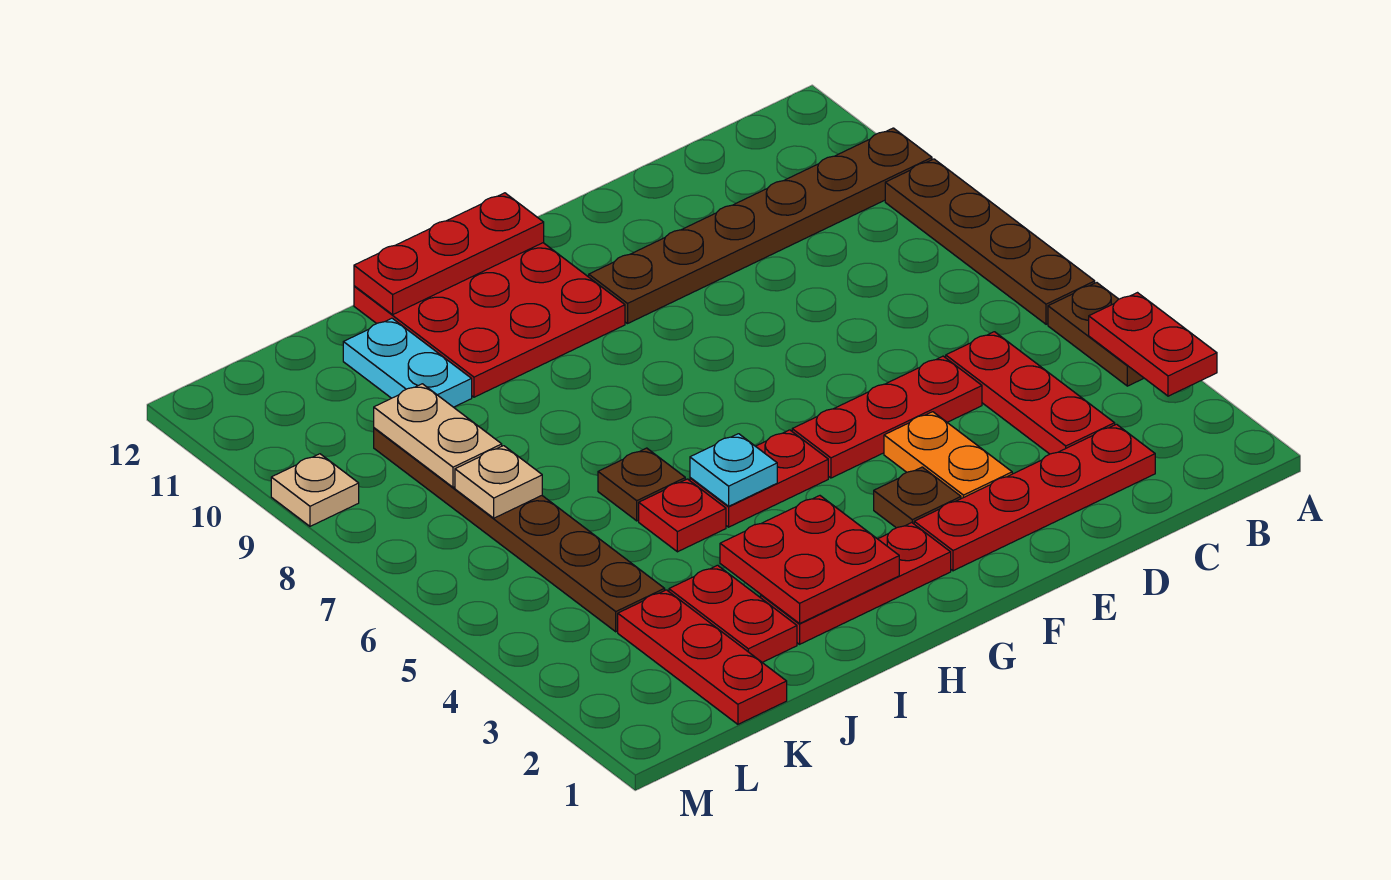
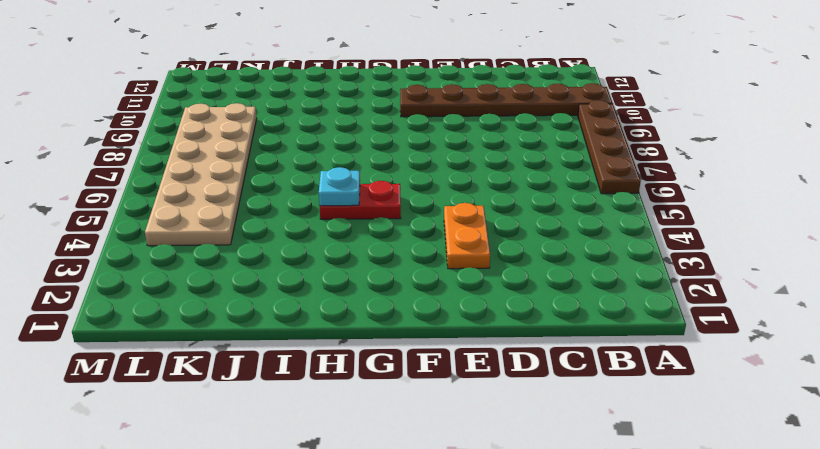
tan plate K4:L9 level 1 -> brown plate K4:K9 level 1
none -> brown plate A4:A5 level 1
none -> red plate C2:F2 level 1
none -> red plate C3:C5 level 1

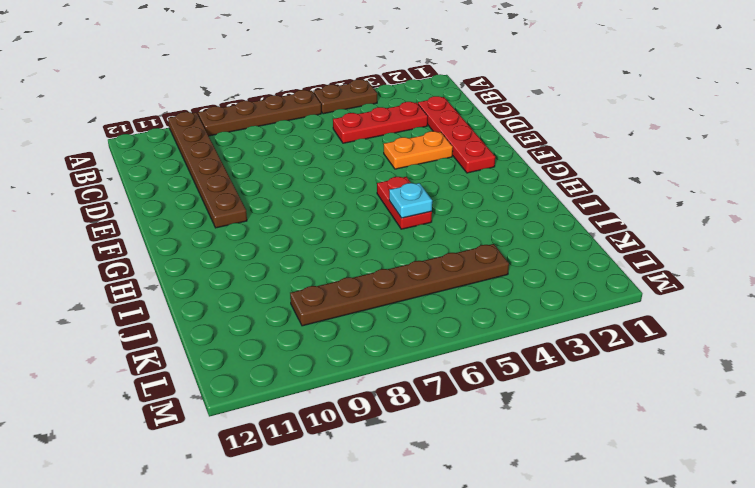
none -> red plate D5:F5 level 1
none -> brown plate F3 level 1
none -> red plate G2:I2 level 1

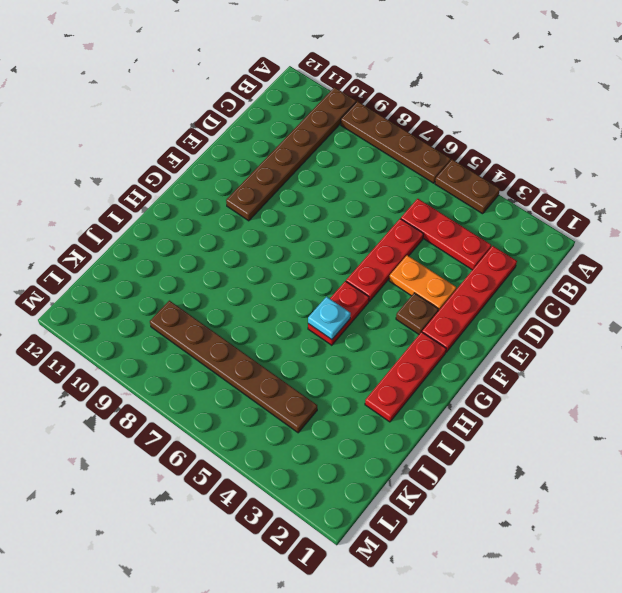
none -> red plate G10:I12 level 1
none -> red plate I5 level 1
none -> brown plate I6 level 1

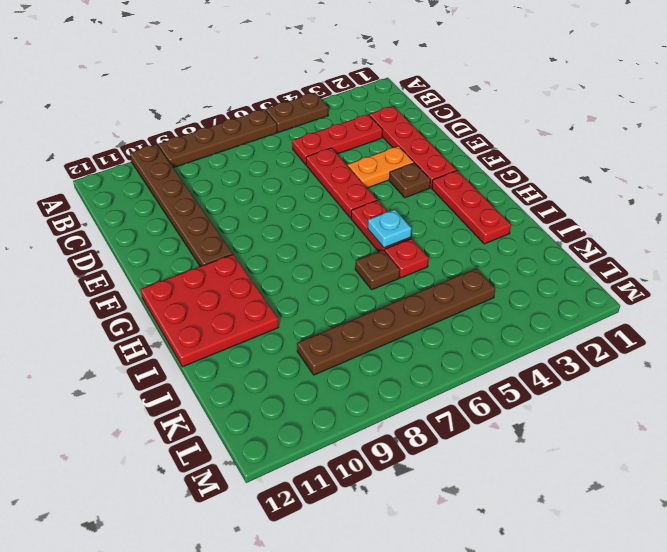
none -> red plate J2:J3 level 1
none -> cyan plate J10:J11 level 1
none -> red plate K1:K3 level 1

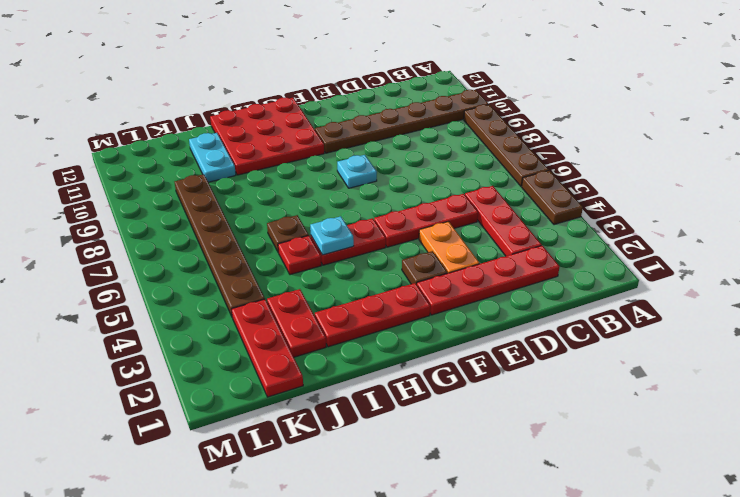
cyan plate F8 level 1 -> none
none -> tan plate M9 level 1
none -> red plate A3:A4 level 2
none -> red plate G12:I12 level 2

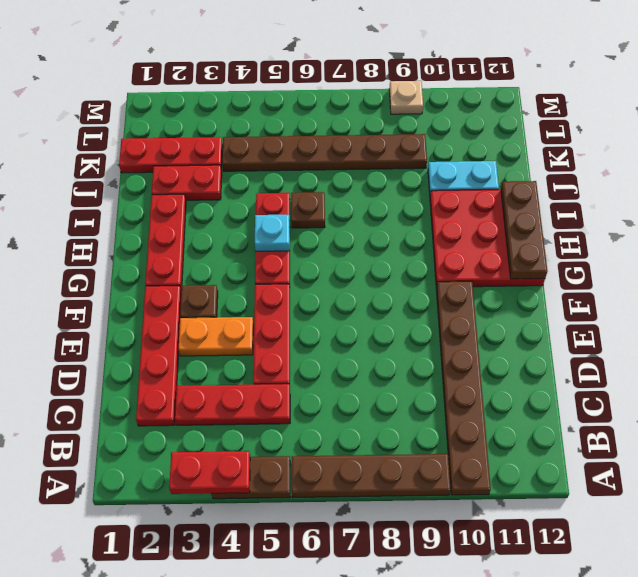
brown plate G12:I12 level 2 -> red plate G12:I12 level 2
none -> red plate H2:I3 level 2
none -> tan plate K7 level 2
none -> tan plate K8:K9 level 2

